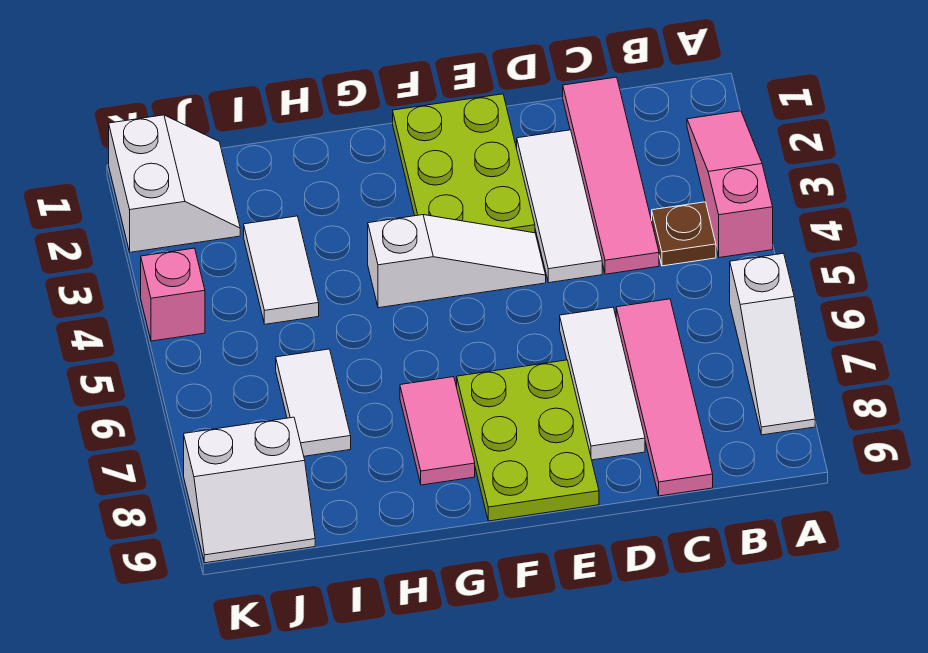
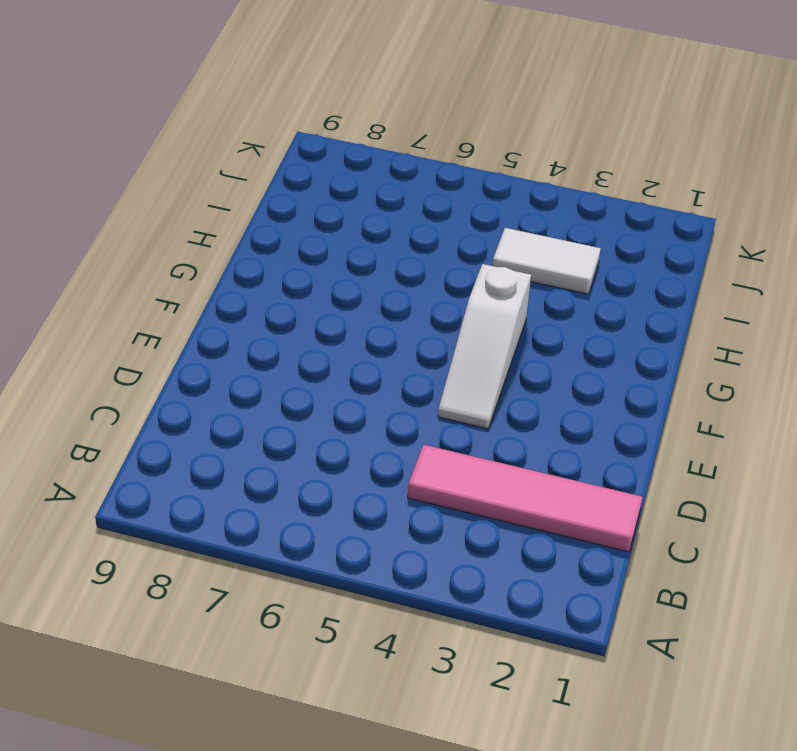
none -> pink slope A2:A4 level 1 top 4
none -> white slope A6:A8 level 1 top 6
none -> brown plate B4 level 1

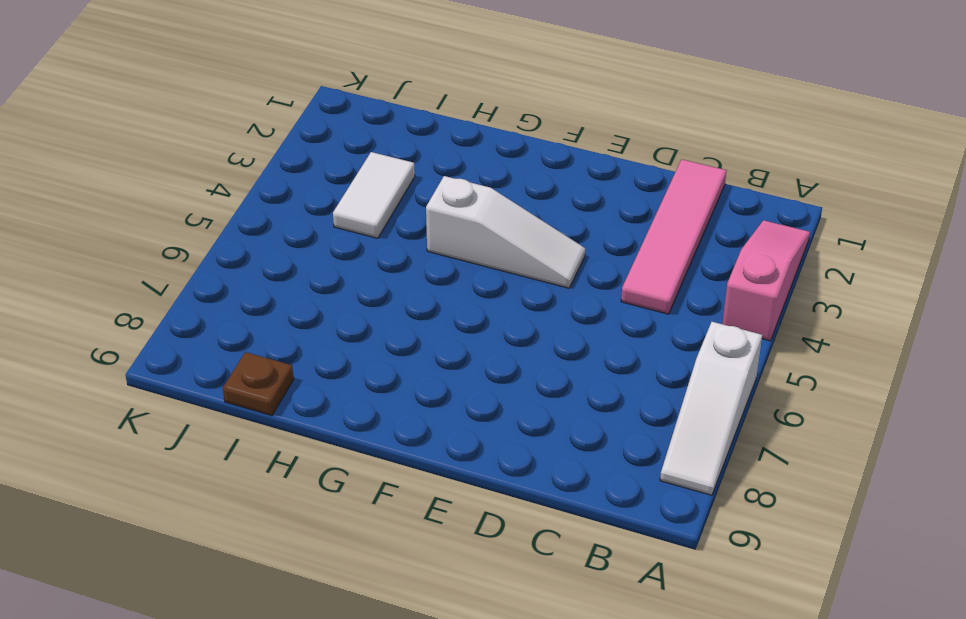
brown plate I9 level 1 -> brown plate B4 level 1
none -> pink tile C6:C9 level 1
none -> white tile D2:D4 level 1
none -> white tile D6:D8 level 1

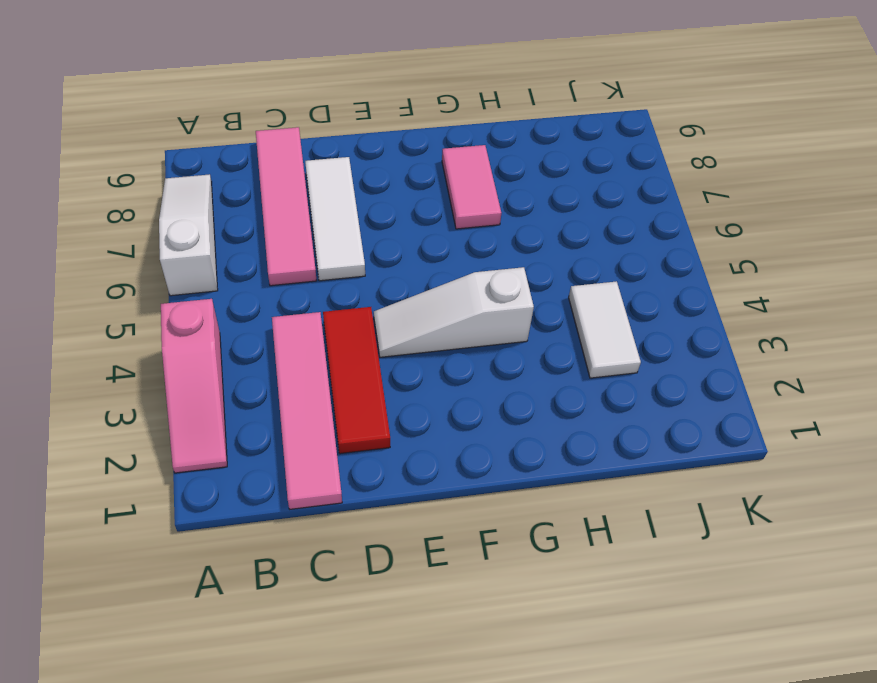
red tile D2:D4 level 1 -> white tile D2:D4 level 1
none -> brown plate B4 level 1
none -> lime plate E1:F3 level 1
none -> lime plate E7:F9 level 1

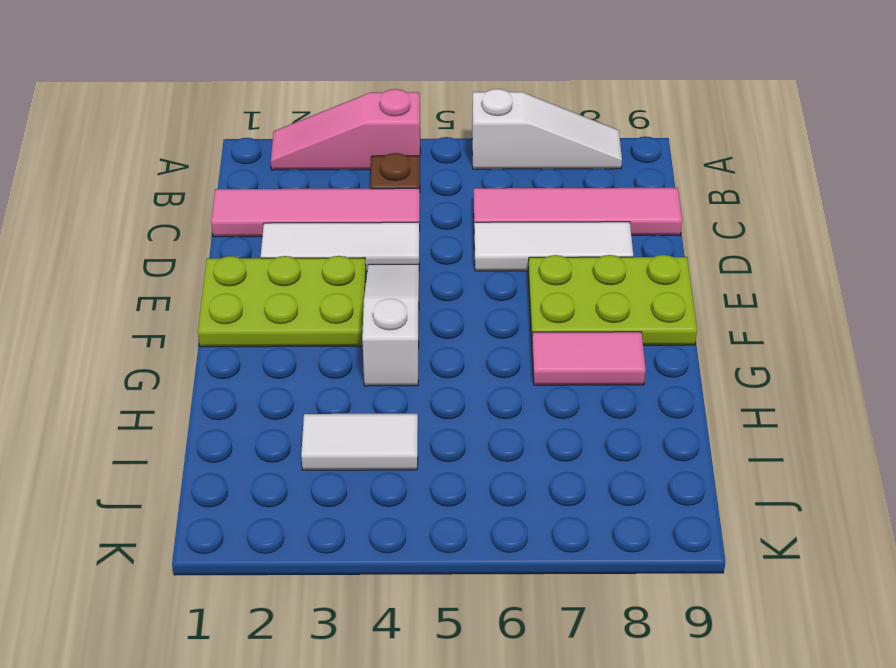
none -> white tile I6:I7 level 1
none -> white slope J1:K2 level 1 top K
none -> white slope J8:K9 level 1 top 8

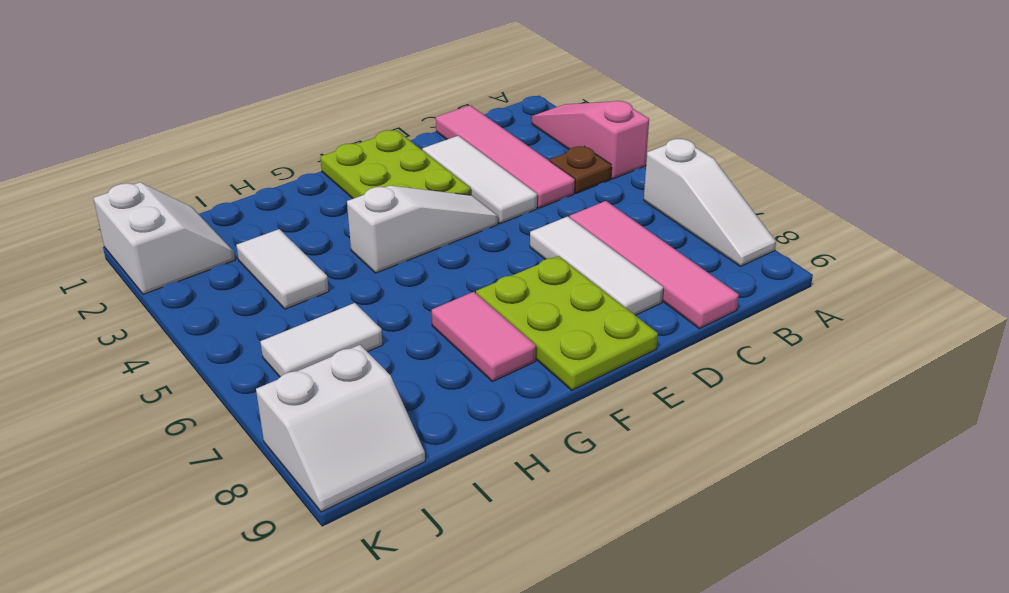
white tile I6:J6 level 1 -> white tile I6:I7 level 1
none -> pink brick K4 level 1

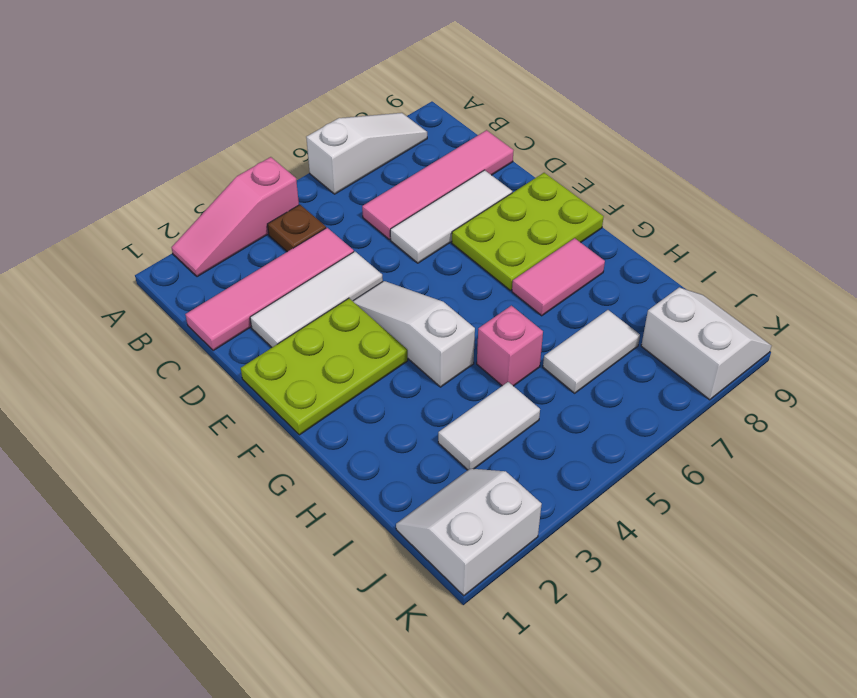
pink brick H5 level 1 -> pink brick K4 level 1

